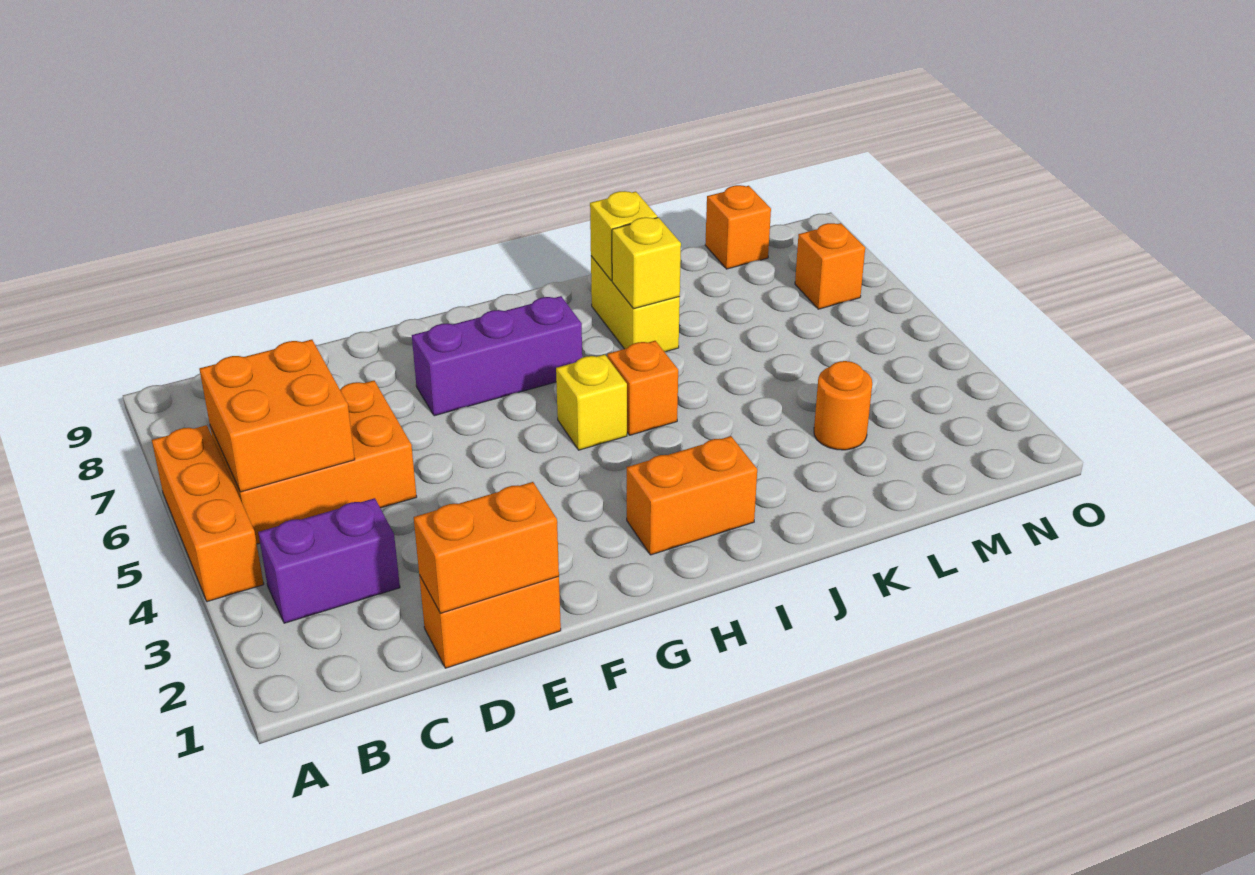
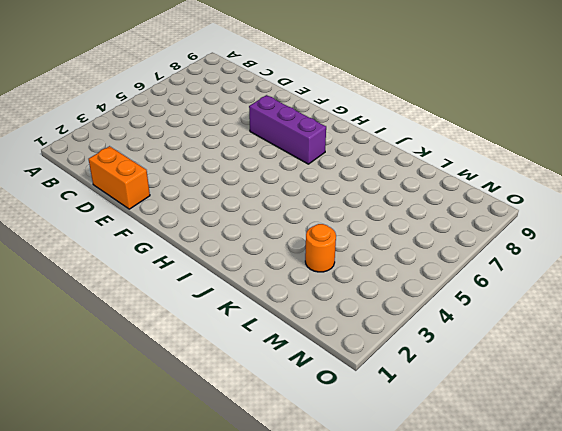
none -> orange brick A4:A6 level 1
none -> purple brick B3:C3 level 1
none -> orange brick B5:D6 level 1

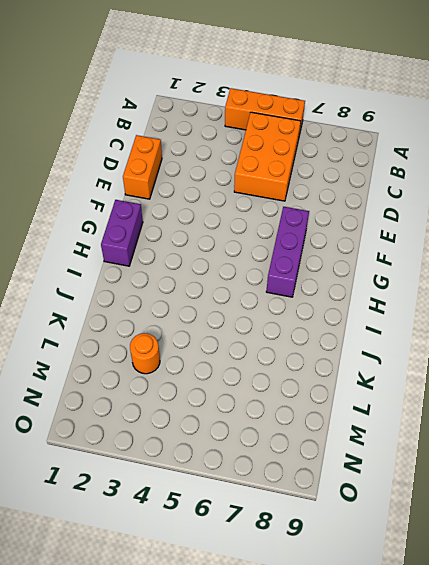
purple brick G1:H1 level 1 -> purple brick B3:C3 level 1
none -> orange brick H2:I2 level 1
none -> yellow brick H5 level 1
none -> orange brick I5 level 1

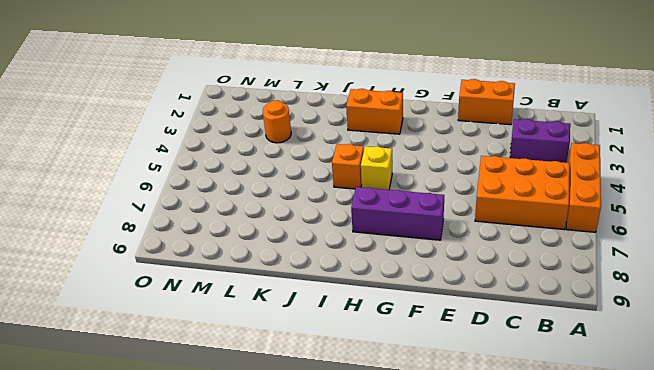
none -> yellow brick J7:J8 level 1
none -> orange brick M9 level 1
none -> orange brick N7 level 1

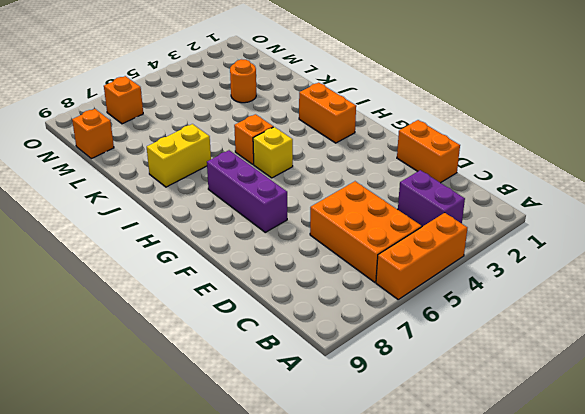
none -> orange brick B5:C6 level 2
none -> orange brick D1:E1 level 2
none -> yellow brick J7 level 2

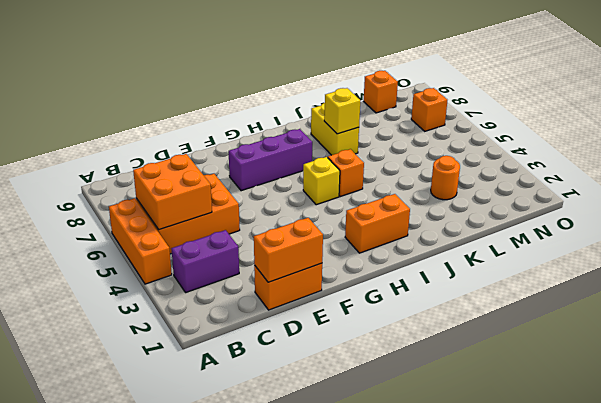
none -> yellow brick J8 level 2

